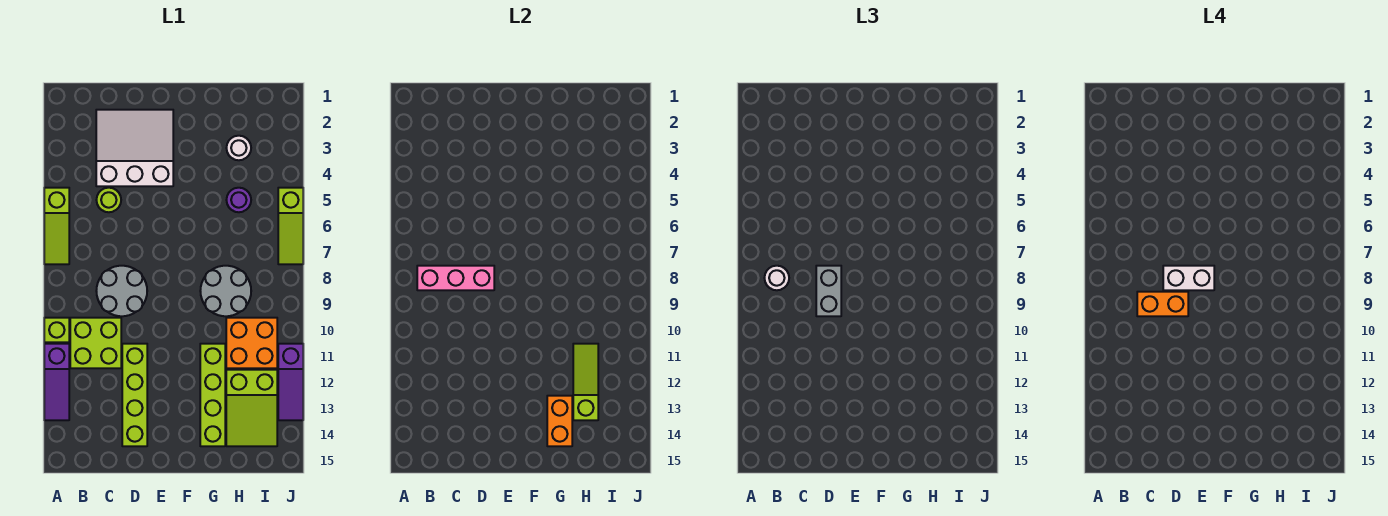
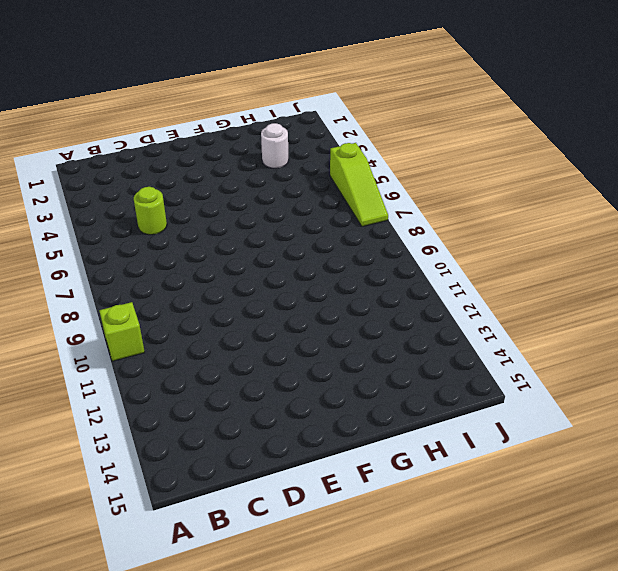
none -> lime slope A5:A7 level 1 top 5
none -> purple slope A11:A13 level 1 top 11
none -> lime brick B10:C11 level 1

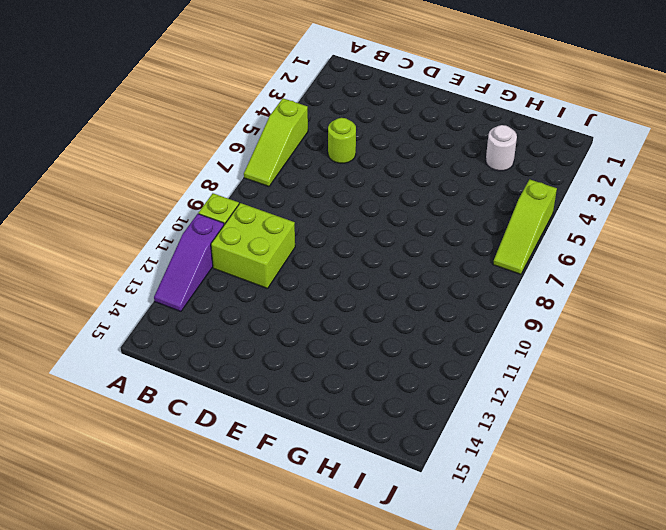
none -> white slope C2:E4 level 1 top 4
none -> grey round brick C8:D9 level 1
none -> lime brick D11:D14 level 1

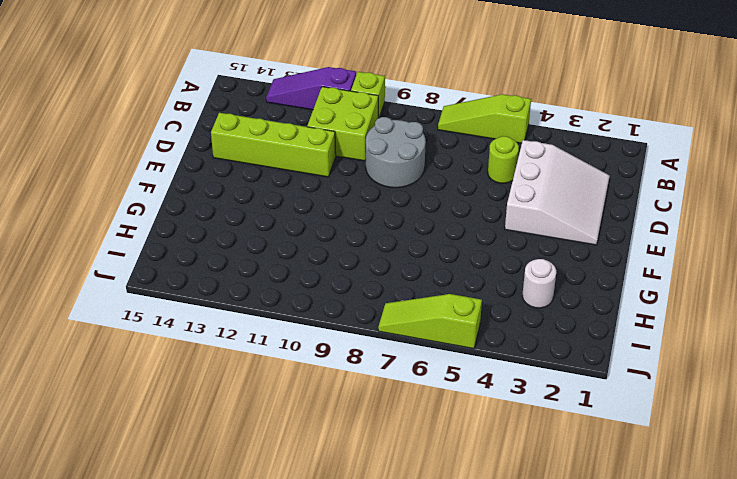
none -> grey round brick G8:H9 level 1
none -> lime brick G11:G14 level 1
none -> purple round brick H5 level 1

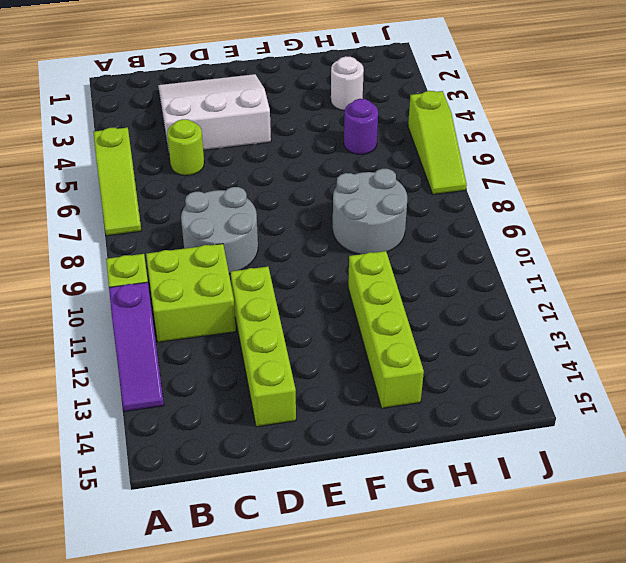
none -> orange brick H10:I11 level 1
none -> lime slope H12:I14 level 1 top 12
none -> purple slope J11:J13 level 1 top 11

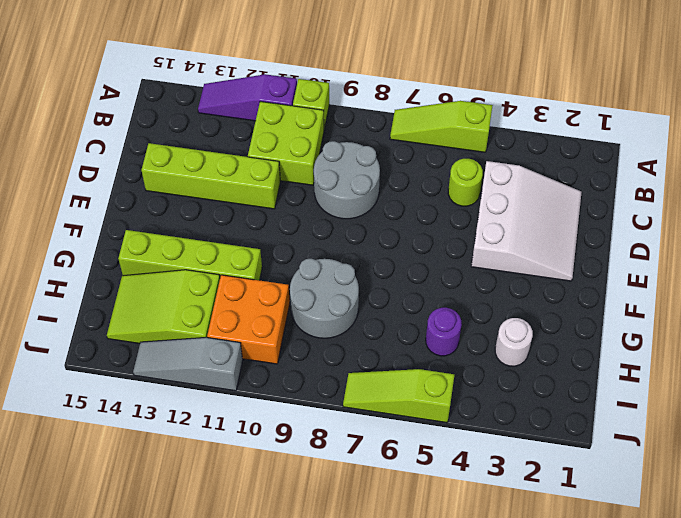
grey slope J11:J13 level 1 top 11 -> purple slope J11:J13 level 1 top 11
none -> pink brick B8:D8 level 2
none -> orange brick G13:G14 level 2
none -> lime slope H11:H13 level 2 top 13

